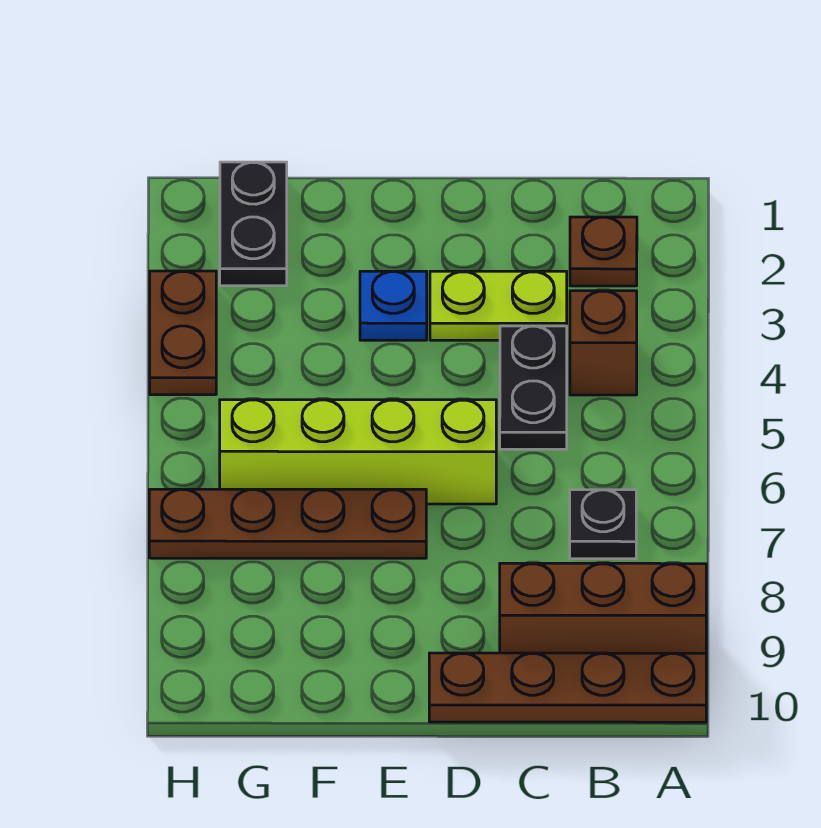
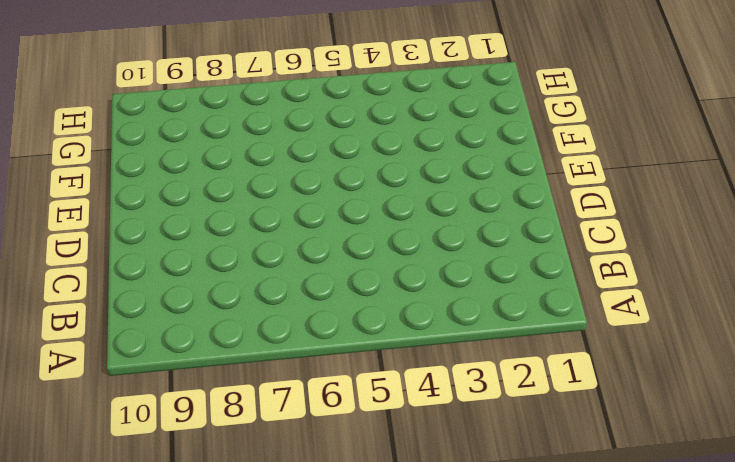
none -> brown brick A9:C9 level 1
none -> brown plate A10:D10 level 1
none -> brown plate B2 level 1

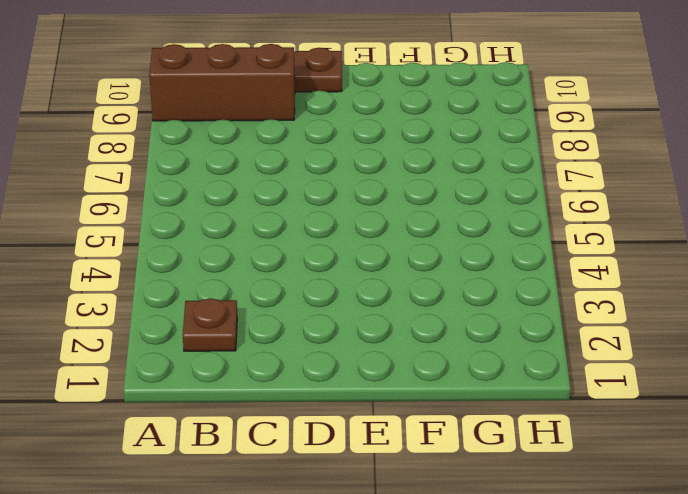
none -> brown brick B4 level 1
none -> black plate B7 level 1
none -> lime plate C3:D3 level 1

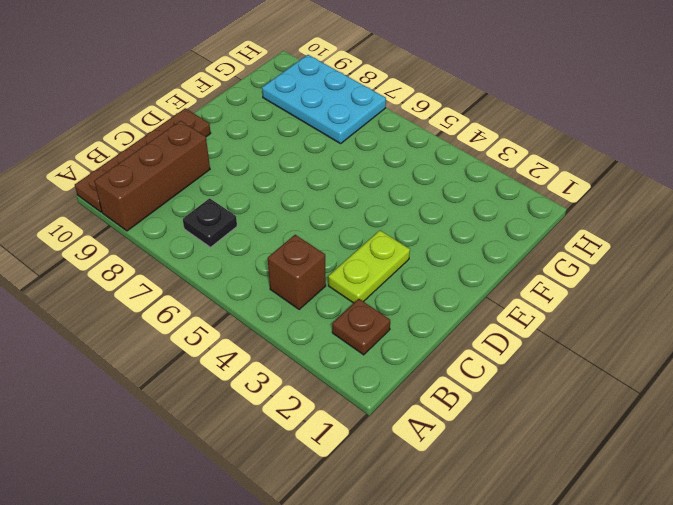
cyan plate G7:H9 level 1 -> brown plate E7:H7 level 1
none -> black plate C4:C5 level 1
none -> lime brick D6:G6 level 1
none -> blue plate E3 level 1

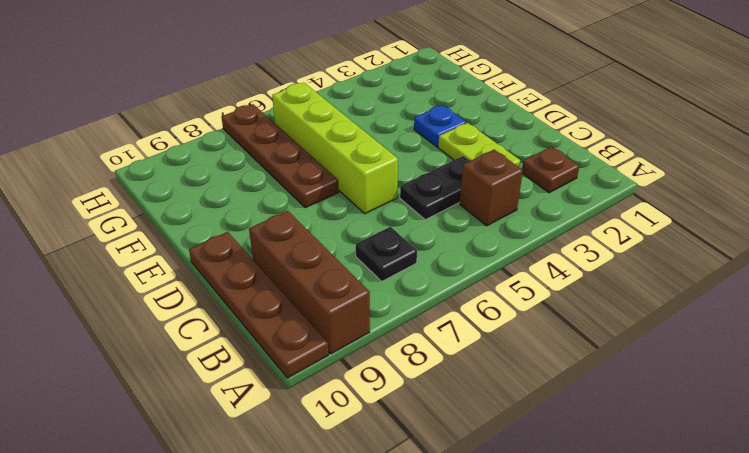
none -> black plate G1:G2 level 1
none -> brown plate H3:H4 level 1

